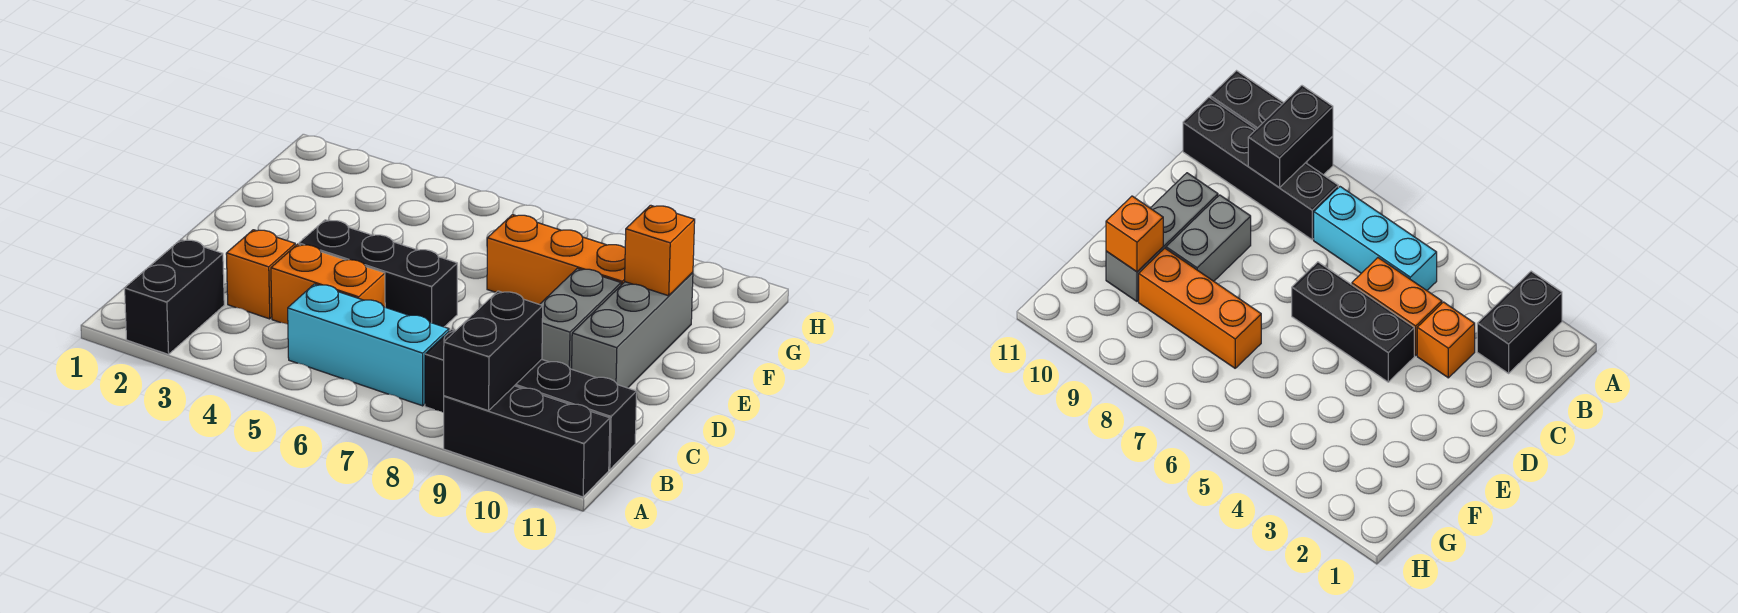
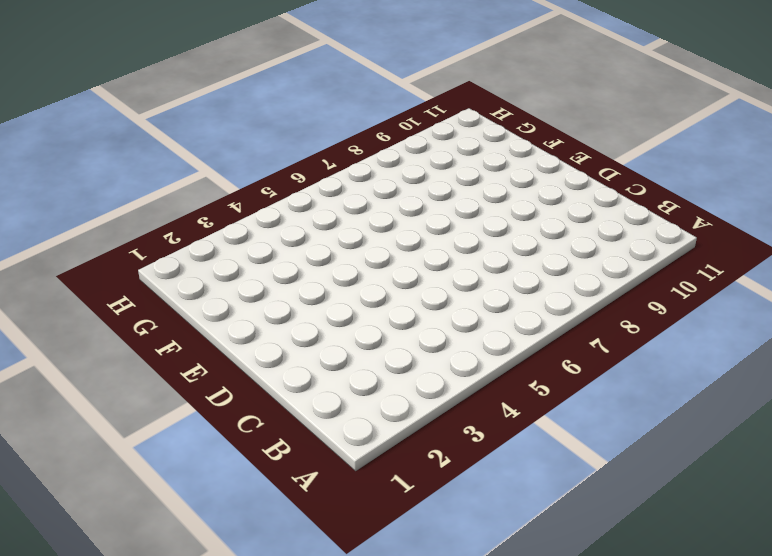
none -> black brick A2:B2 level 1
none -> black brick A9:A11 level 1
none -> cyan brick B5:B7 level 1

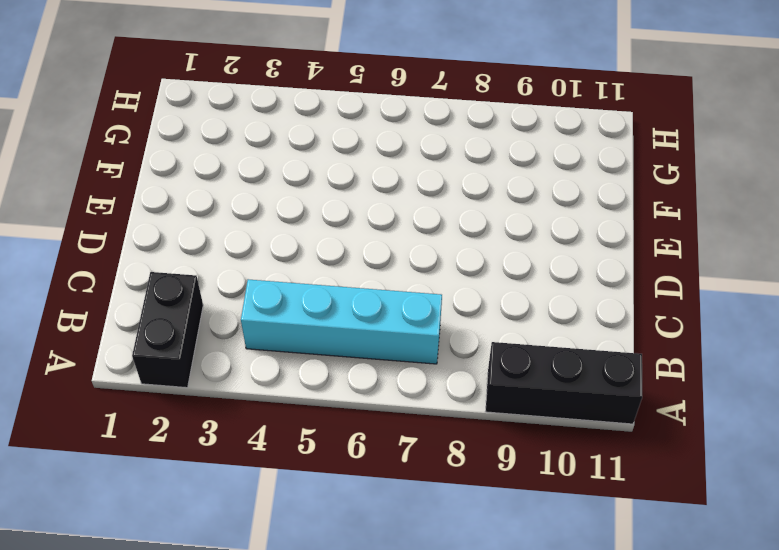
cyan brick B4:B7 level 1 -> cyan brick B5:B7 level 1
none -> black brick B8:B11 level 1
none -> orange brick C3 level 1
none -> orange brick C4:C5 level 1

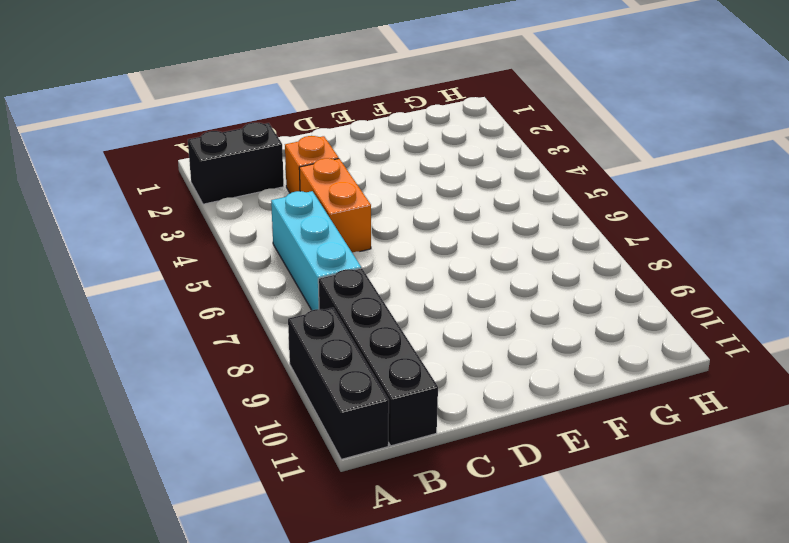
none -> black brick D4:D6 level 1
none -> grey brick D9:E9 level 1
none -> grey brick D10:F10 level 1

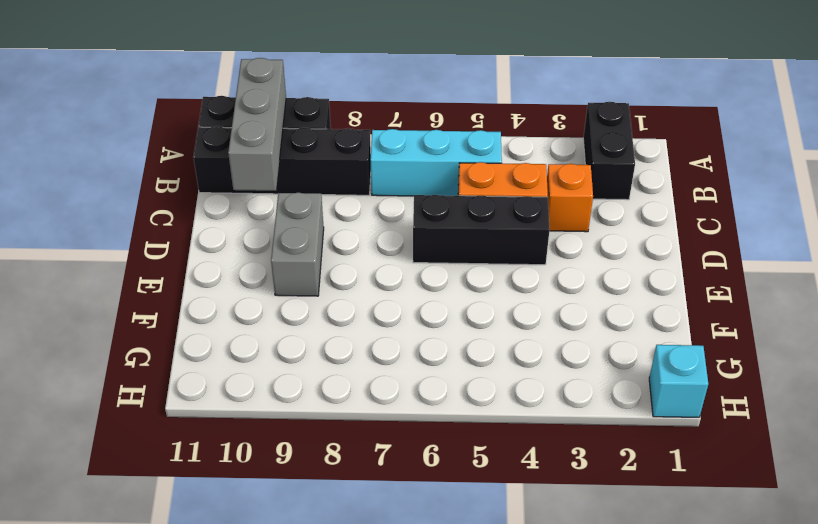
grey brick A10:C10 level 2 -> grey brick D10:F10 level 1
cyan brick H1 level 1 -> none
none -> orange brick F7:F9 level 1
none -> black brick A9:B9 level 2
none -> orange brick F10 level 2

